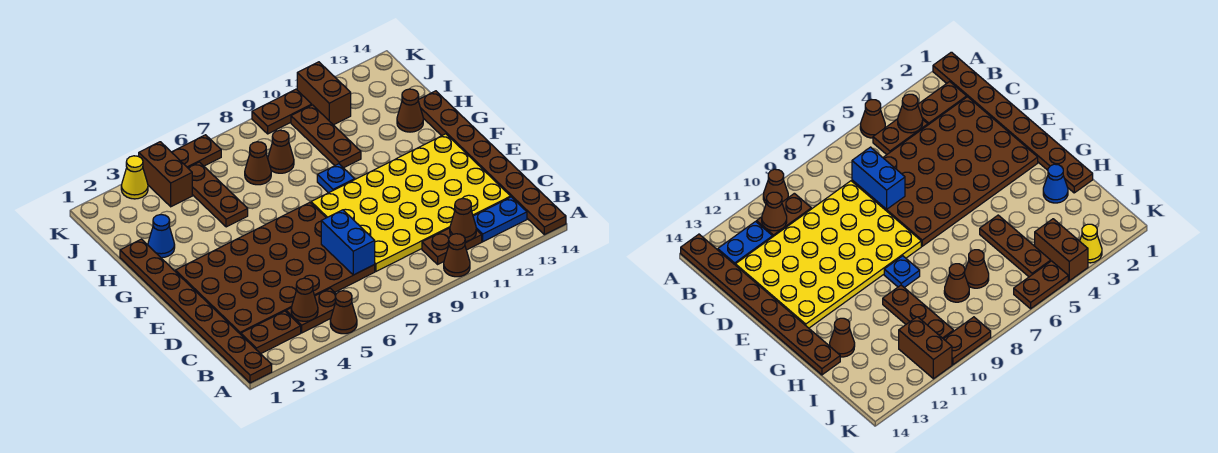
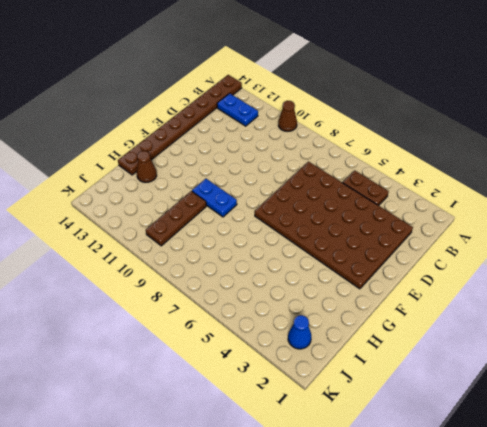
blue plate G9:G10 level 1 -> blue plate G9 level 1
blue cone J2 level 1 -> blue cone H2 level 1
none -> brown plate A1:H1 level 1
none -> brown cone A5 level 1
none -> brown plate B2:B3 level 1

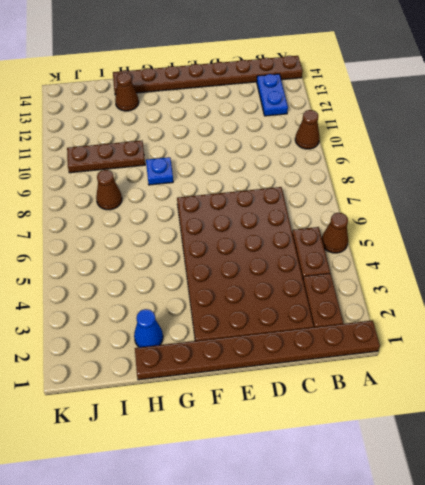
none -> brown plate B10:B11 level 1
none -> yellow plate C8:F13 level 1
none -> brown plate H5:J5 level 1

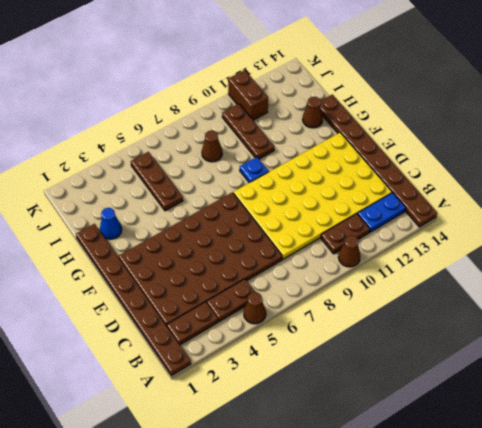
none -> brown cone I7 level 1
none -> brown brick J4:K4 level 1
none -> yellow cone K3 level 1

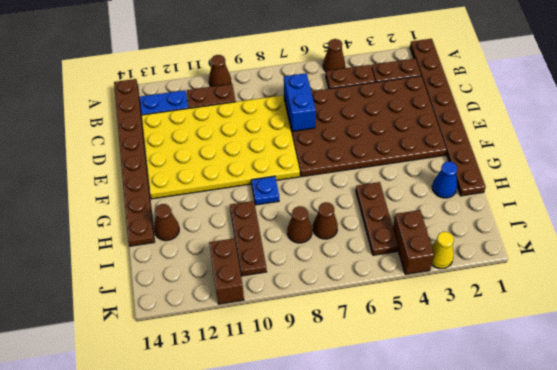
none -> brown plate K5:K6 level 1
none -> brown plate K9:K10 level 1
none -> brown cone B4 level 2

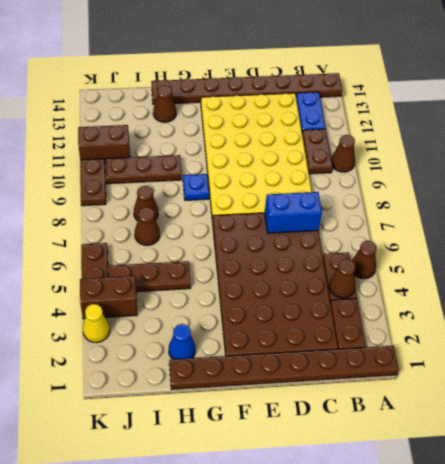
none -> brown cone B11 level 2

